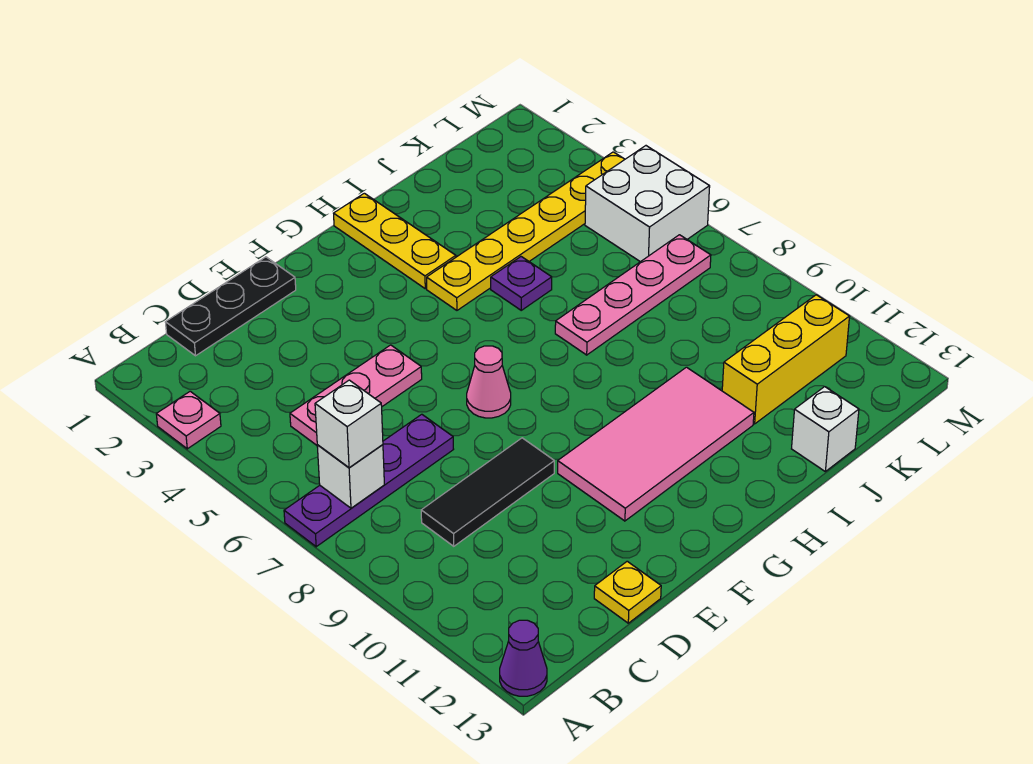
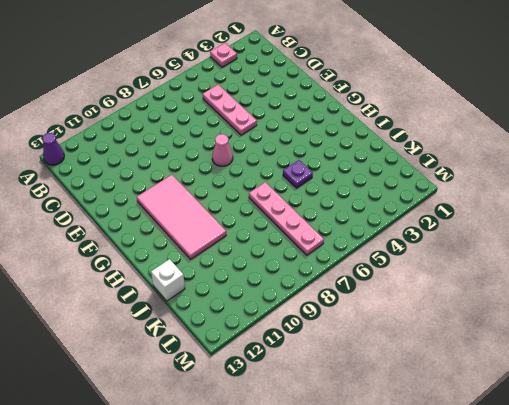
none -> purple plate A7:D7 level 1
none -> black plate C1:E1 level 1
none -> black tile C9:E9 level 1

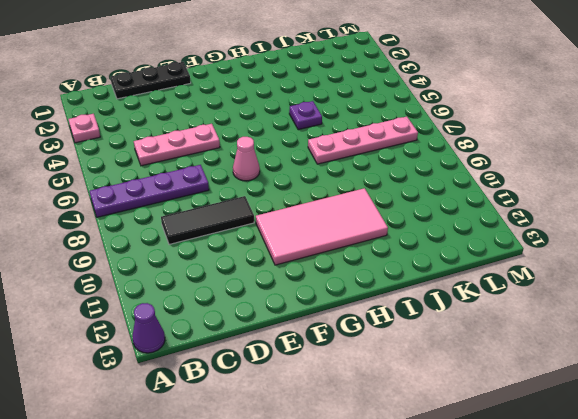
none -> yellow plate D13 level 1
none -> yellow plate H1:H3 level 1
none -> yellow plate H4:M4 level 1

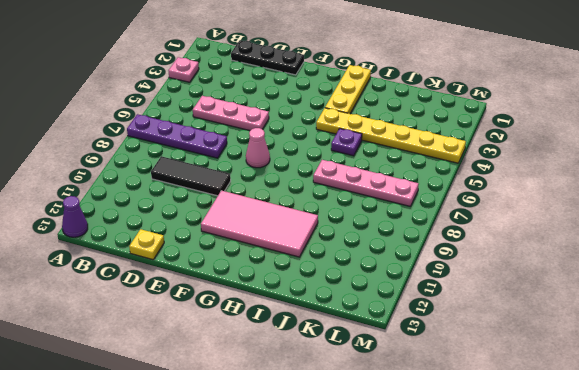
none -> yellow brick J11:L11 level 1
none -> white brick J13 level 1
none -> white brick L5:M6 level 1

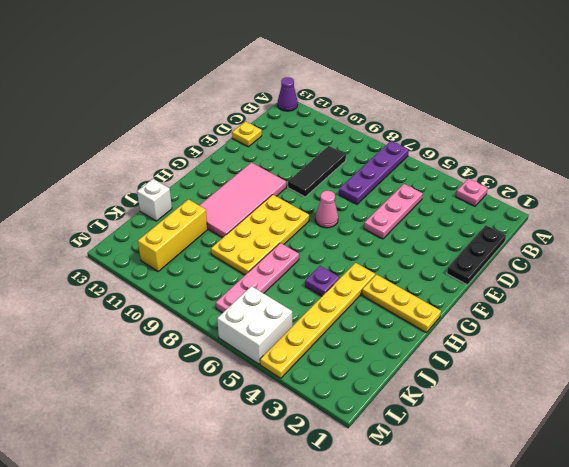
yellow plate G8:J9 level 1 -> none
none -> white brick B7 level 2
none -> white brick B7 level 3

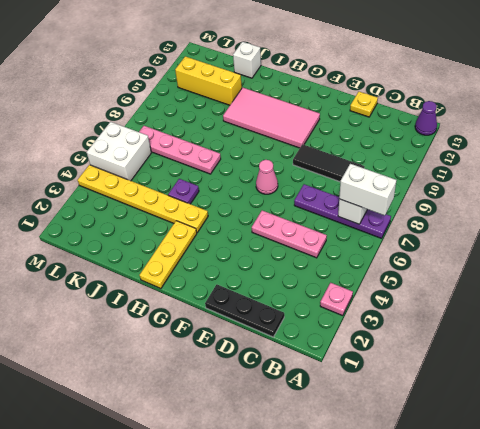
white brick A7:B7 level 3 -> white brick B7 level 3

